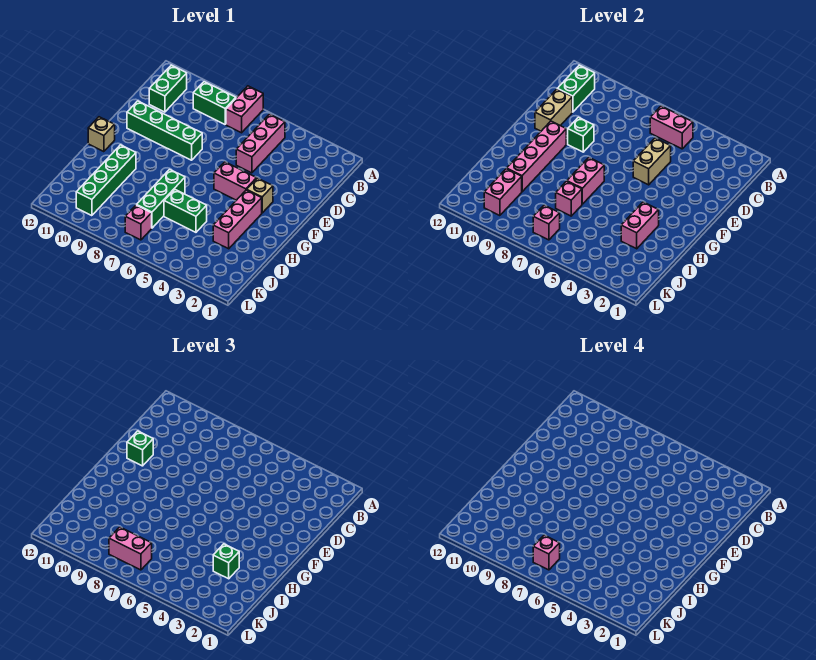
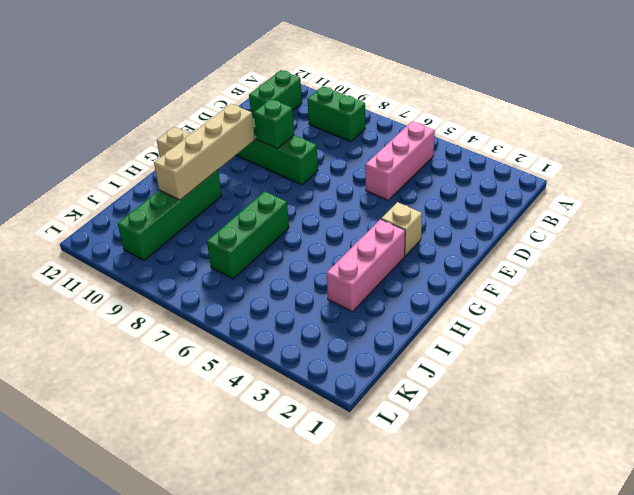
tan brick F10:I10 level 2 -> pink brick F10:I10 level 2
none -> pink brick A7:B7 level 1
none -> pink brick F4:F5 level 1
none -> green brick I5:I6 level 1

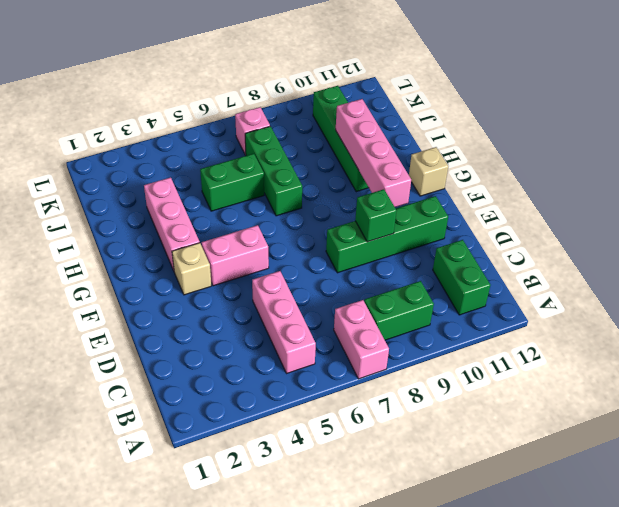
none -> pink brick B5:B6 level 2
none -> green brick B11:C11 level 2
none -> tan brick D5:E5 level 2

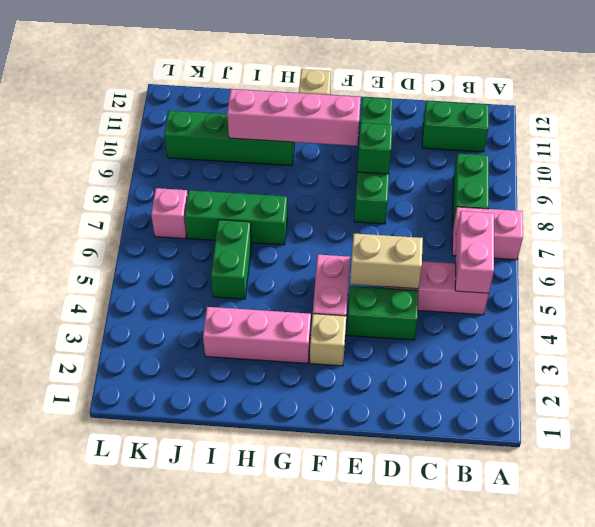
green brick D4:E4 level 1 -> green brick B11:C11 level 2
none -> tan brick D11:E11 level 2
none -> pink brick G7:H7 level 2
none -> pink brick H3:I3 level 2

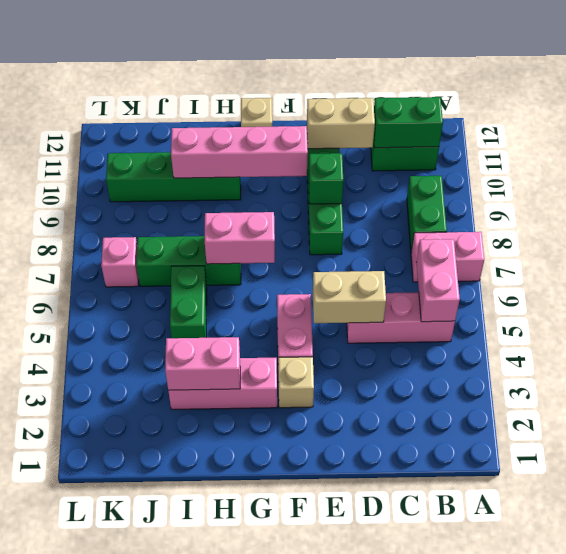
none -> pink brick I7 level 2
none -> pink brick J10:K10 level 2
none -> pink brick K7 level 2

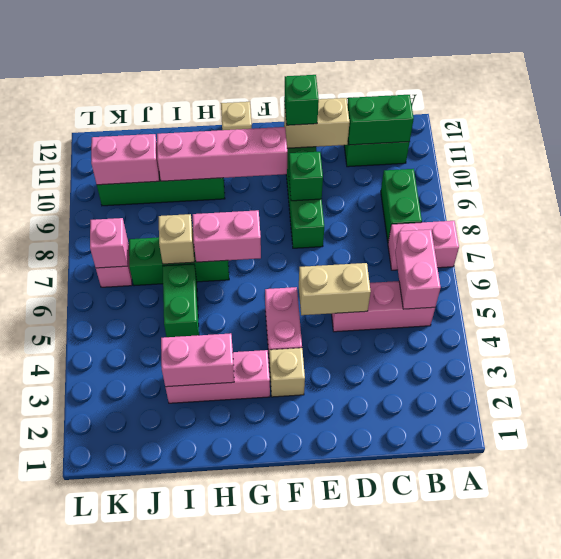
tan brick I7 level 2 -> pink brick I7 level 2
none -> green brick I3 level 3
none -> pink brick K7:K8 level 3
none -> pink brick K7 level 4

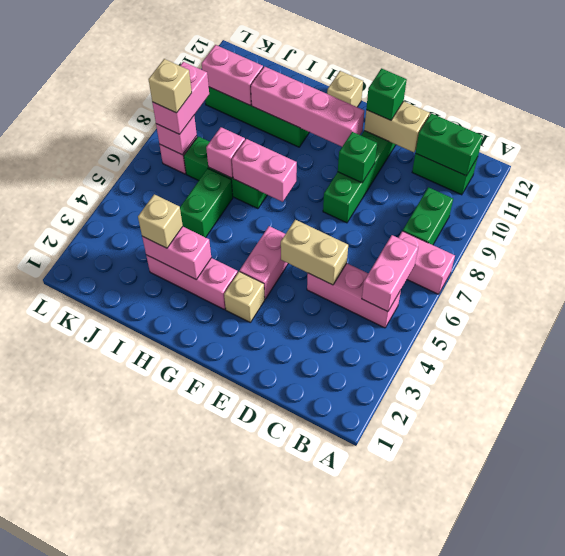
tan brick I3 level 3 -> green brick I3 level 3
tan brick K7 level 4 -> pink brick K7 level 4

